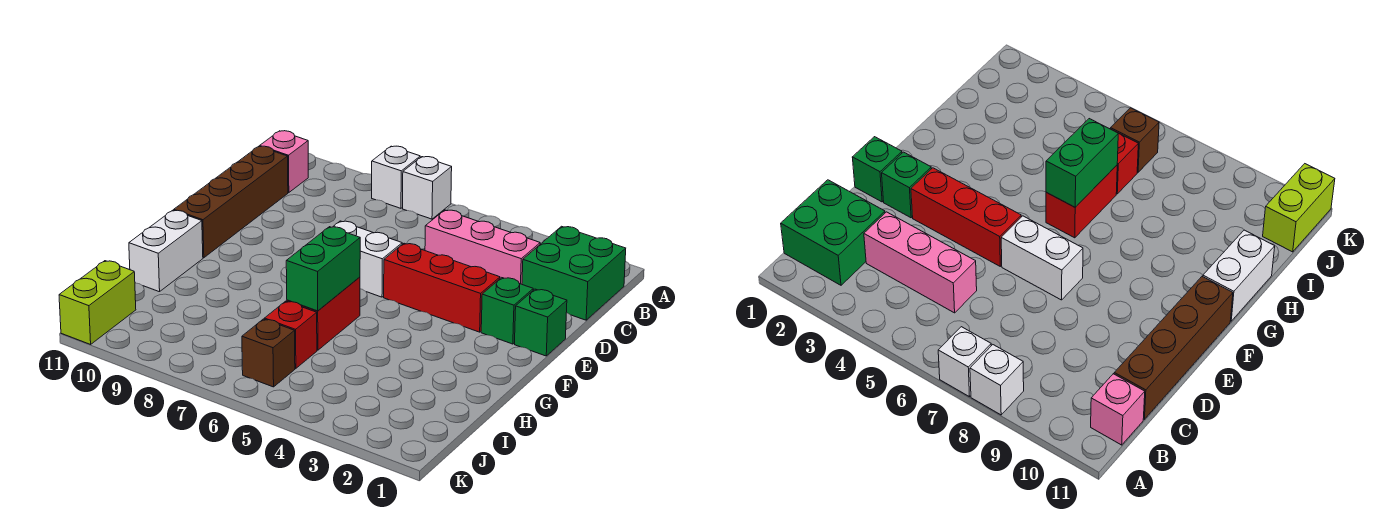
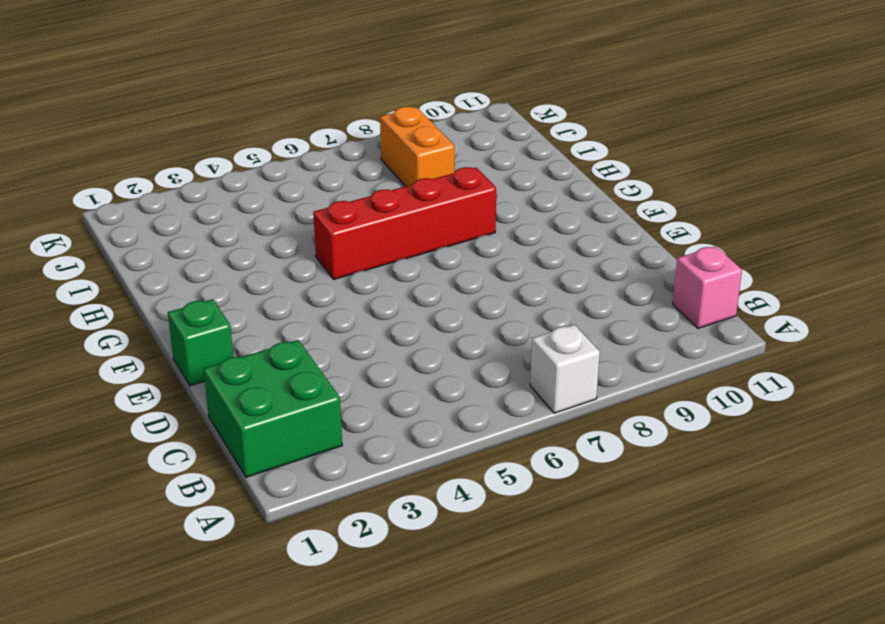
red brick G5:G8 level 1 -> red brick G6:H6 level 1
orange brick I8:J8 level 1 -> none
none -> white brick A8 level 1
none -> pink brick C3:C5 level 1
none -> brown brick C11:F11 level 1

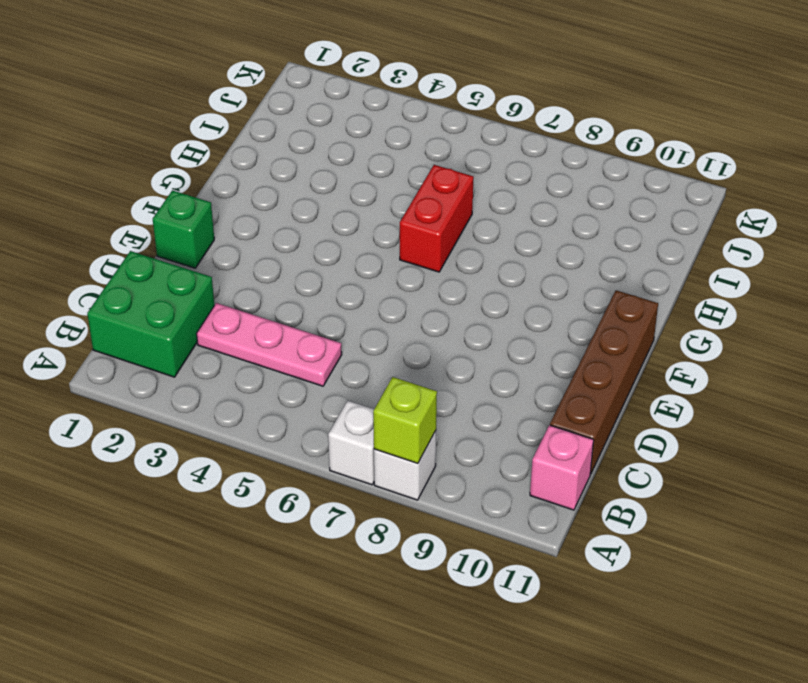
lime brick A8 level 2 -> none
pink plate C3:C5 level 1 -> pink brick C3:C5 level 1
none -> green brick E2 level 1
none -> red brick E3:E5 level 1
none -> white brick E6:E7 level 1

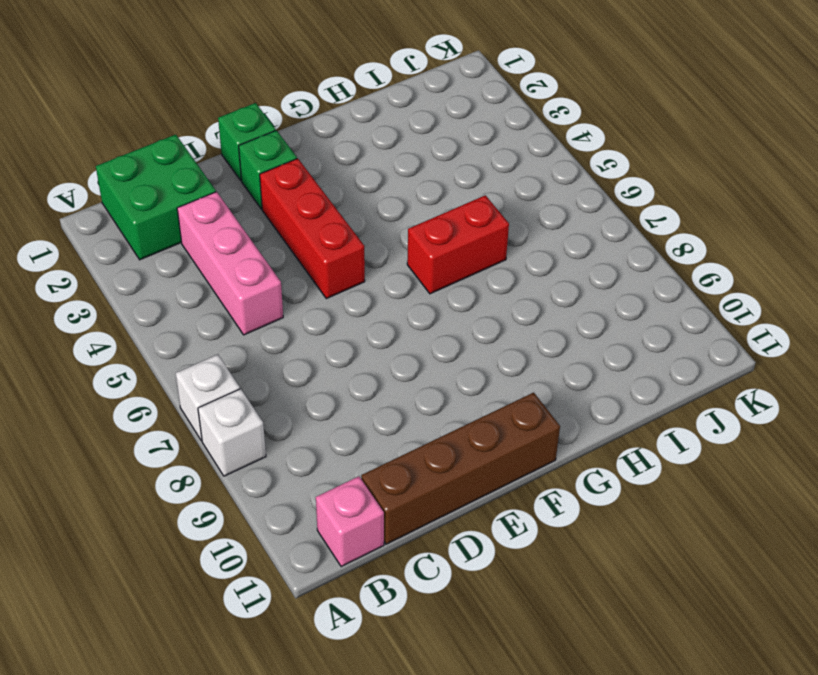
none -> white brick E6:E7 level 1
none -> white brick G11:H11 level 1
none -> red brick I6 level 1

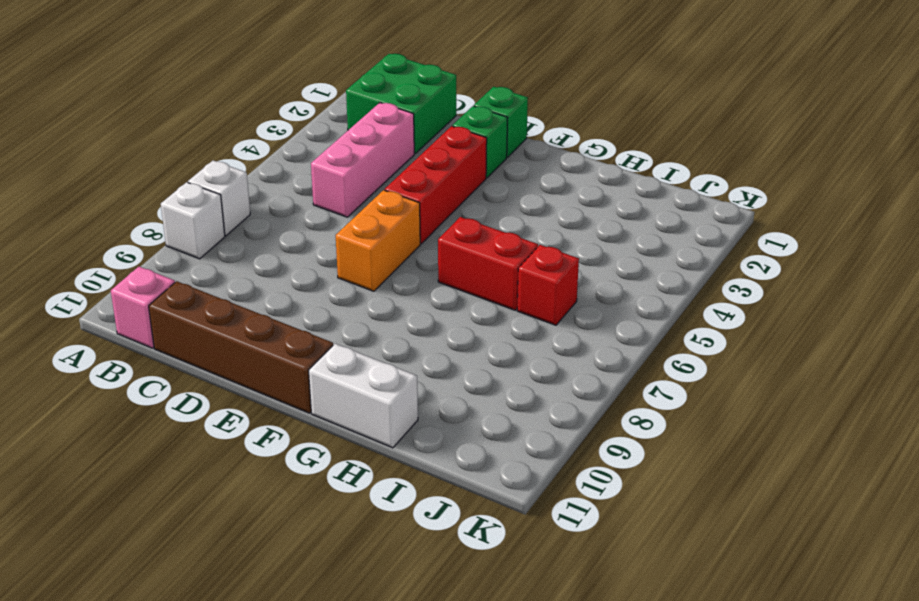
orange brick E6:E7 level 1 -> white brick E6:E7 level 1
none -> brown brick J6 level 1
none -> lime brick J11:K11 level 1
none -> green brick G6:H6 level 2

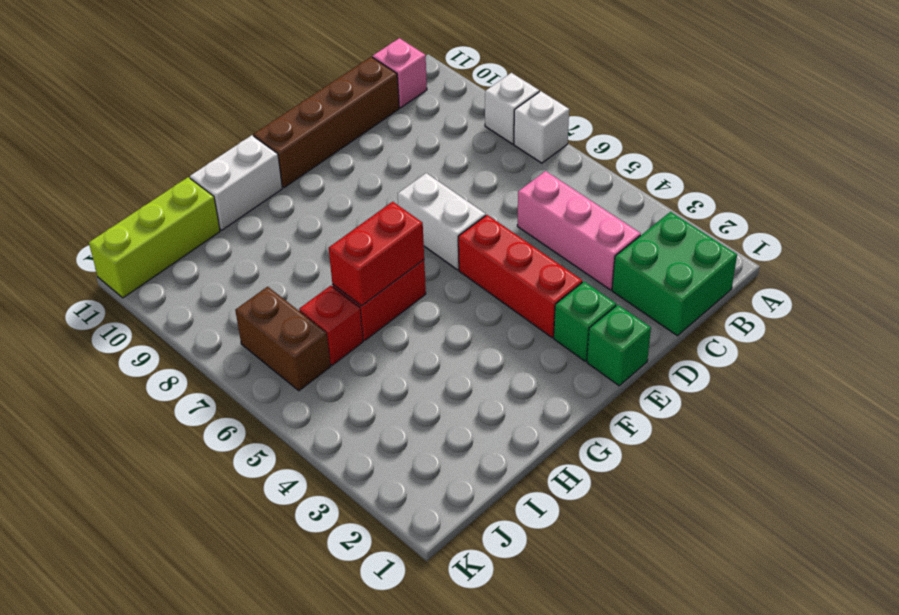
red brick G6:H6 level 2 -> green brick G6:H6 level 2
lime brick I11:K11 level 1 -> lime brick J11:K11 level 1
brown brick J6:J7 level 1 -> brown brick J6 level 1

